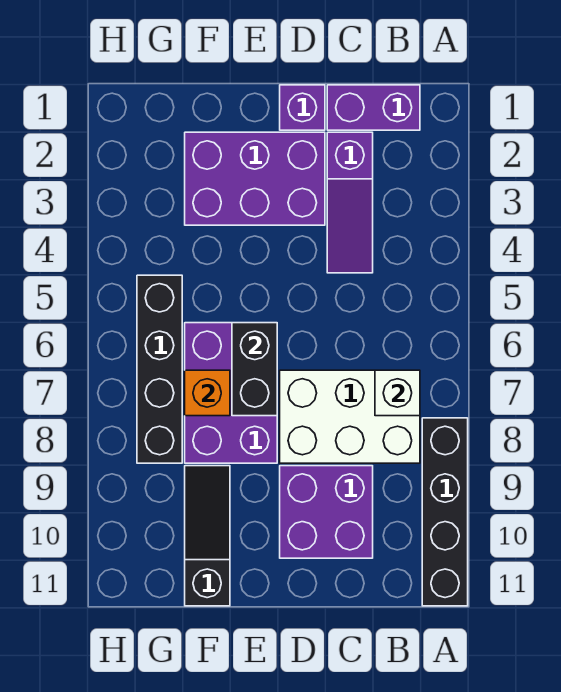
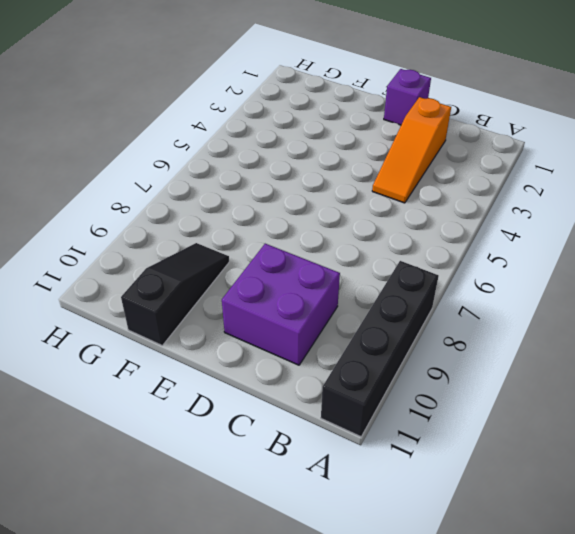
orange slope C2:C4 level 1 top 2 -> purple slope C2:C4 level 1 top 2
none -> purple brick B1:C1 level 1
none -> white brick B7:D8 level 1
none -> purple brick D2:F3 level 1

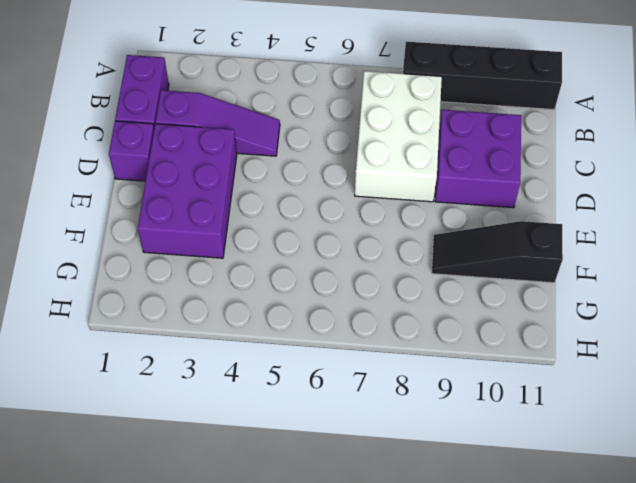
none -> purple brick E6:F8 level 1
none -> black brick G5:G8 level 1
none -> white brick B7 level 2

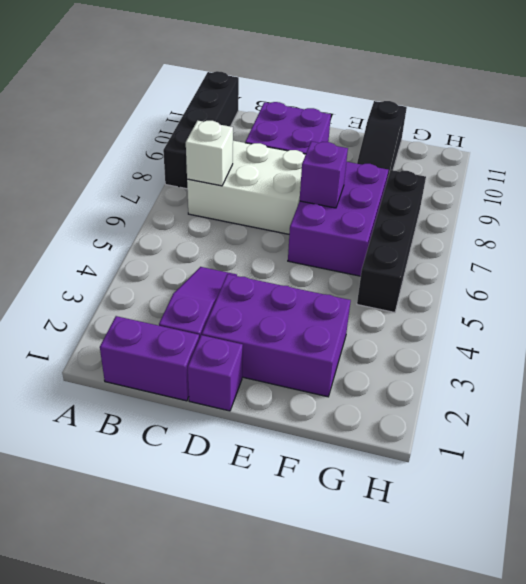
purple brick E7 level 2 -> black brick E6:E7 level 2
none -> orange brick F7 level 2

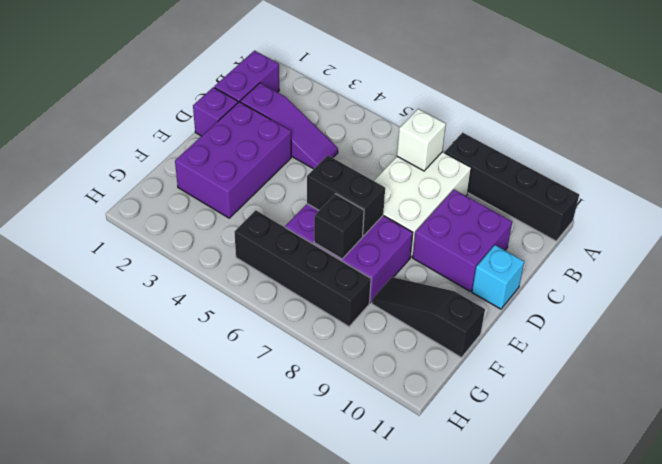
cyan brick D11 level 1 -> none
black brick F7 level 2 -> orange brick F7 level 2

